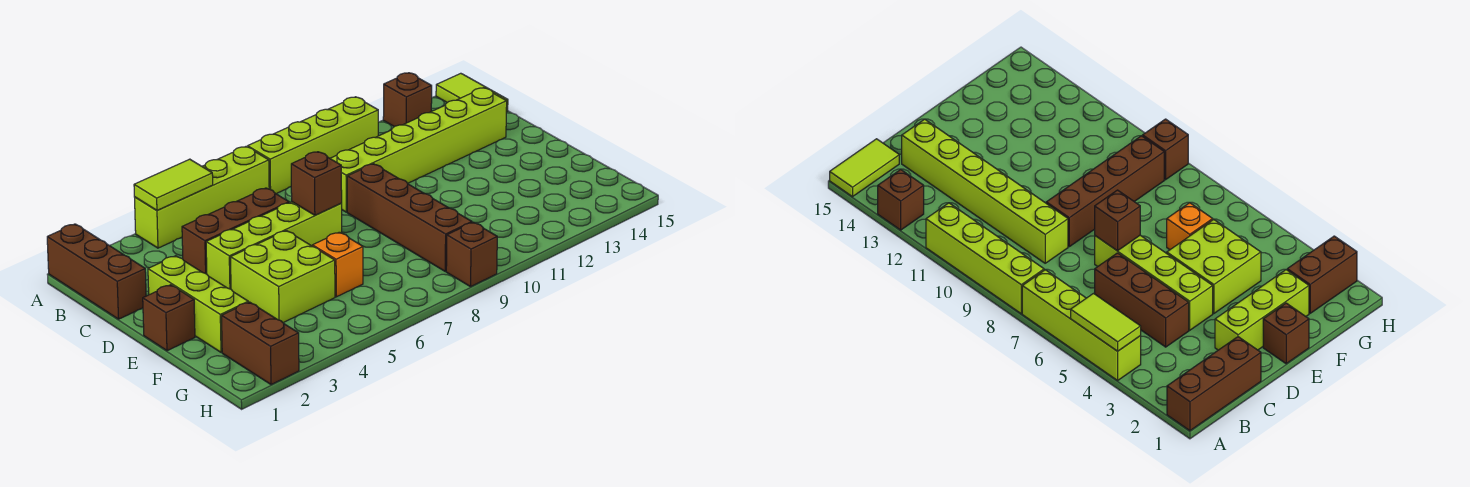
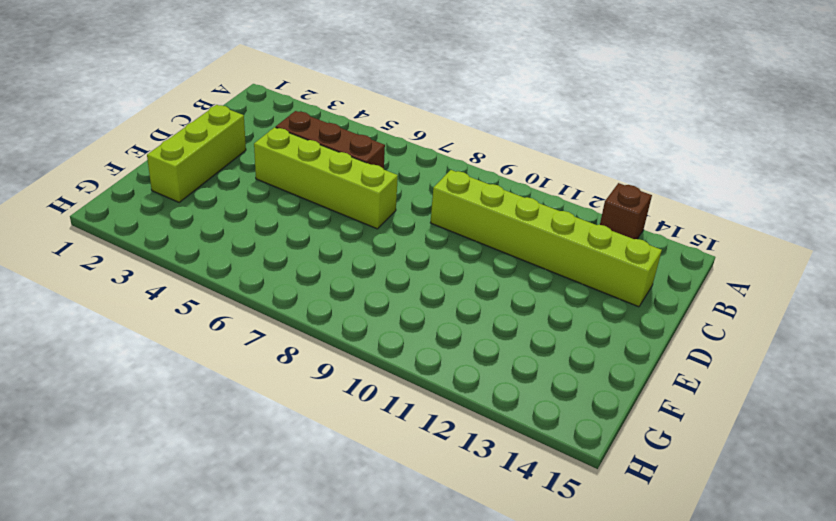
none -> brown brick A1:C1 level 1
none -> lime brick A4:A7 level 1
none -> lime brick A8:A11 level 1

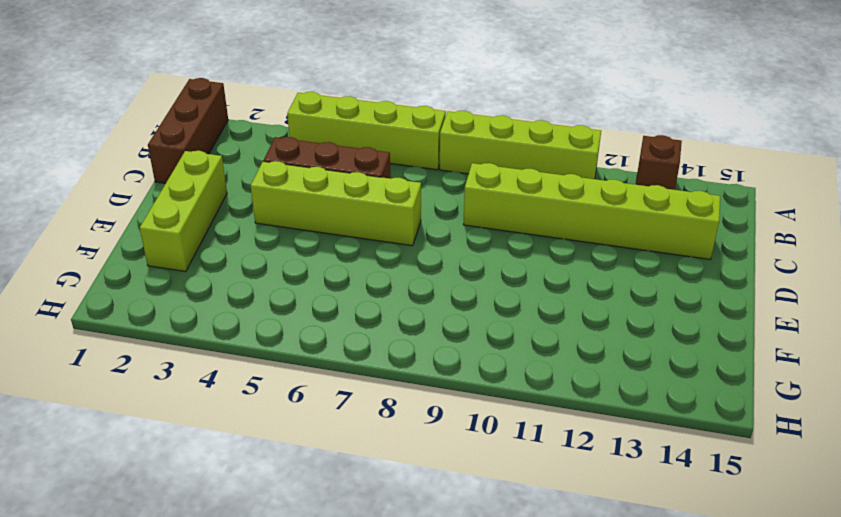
none -> lime tile A15:B15 level 1
none -> brown brick D9:G9 level 1
none -> brown brick E1 level 1

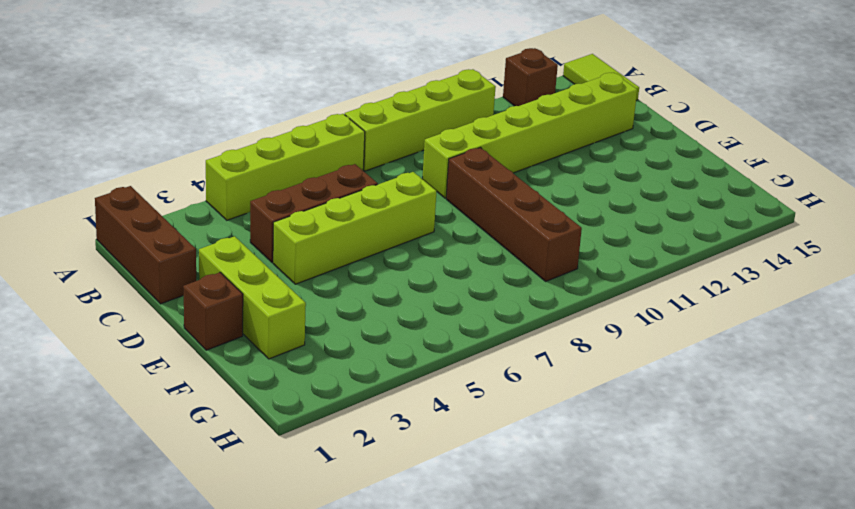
none -> lime brick E4:F5 level 1
none -> orange brick F6 level 1
none -> brown brick G2:H2 level 1

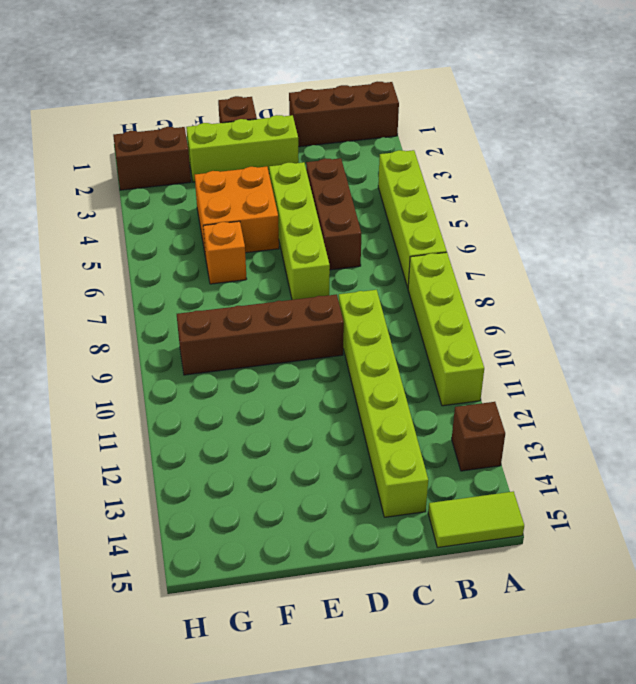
orange brick E4:F5 level 1 -> lime brick E4:F5 level 1
none -> brown brick H9 level 1
none -> lime tile A4:A5 level 2
none -> brown brick D7 level 2

